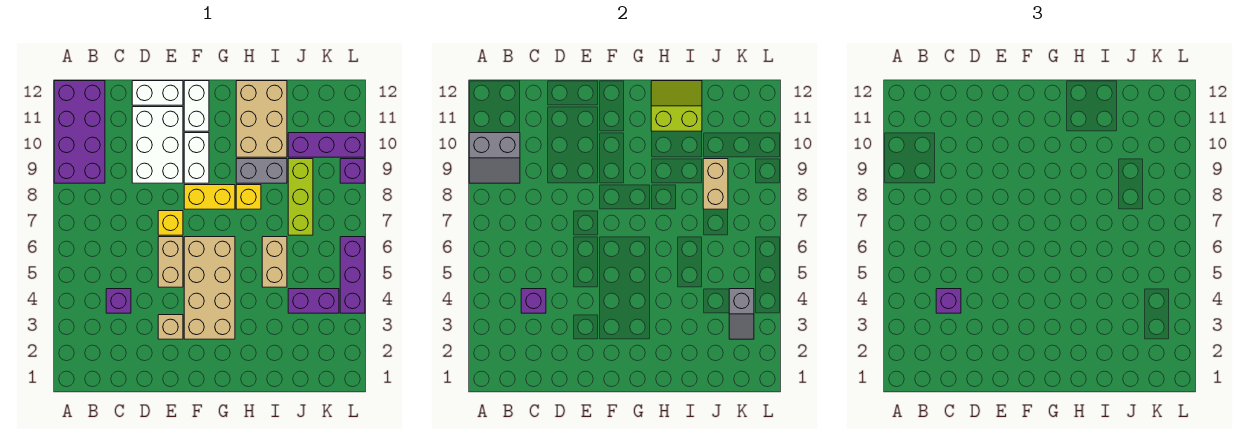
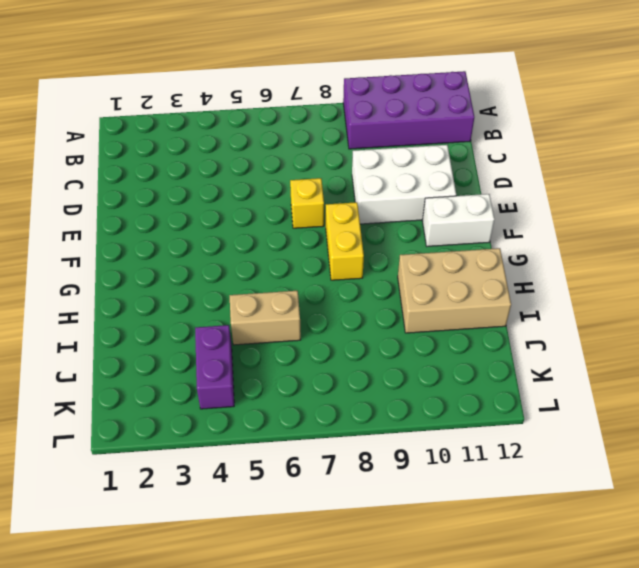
none -> purple brick C4 level 1
none -> white brick D12:E12 level 1
none -> tan brick E3 level 1

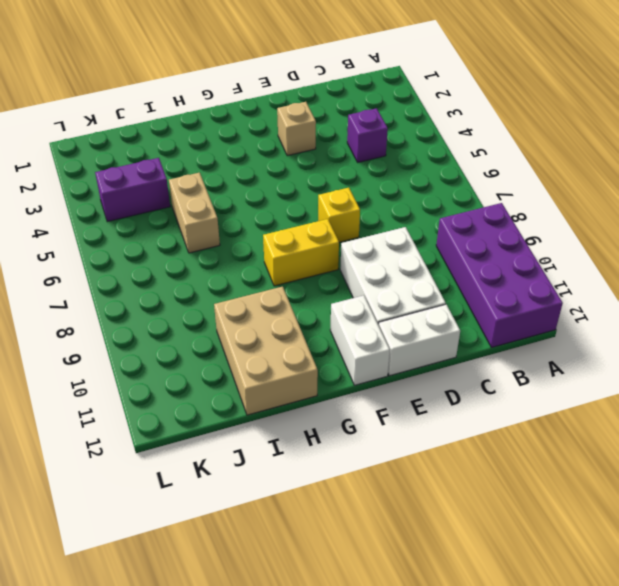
none -> tan brick E5:E6 level 1
none -> tan brick F3:G6 level 1
none -> white brick F9:F10 level 1

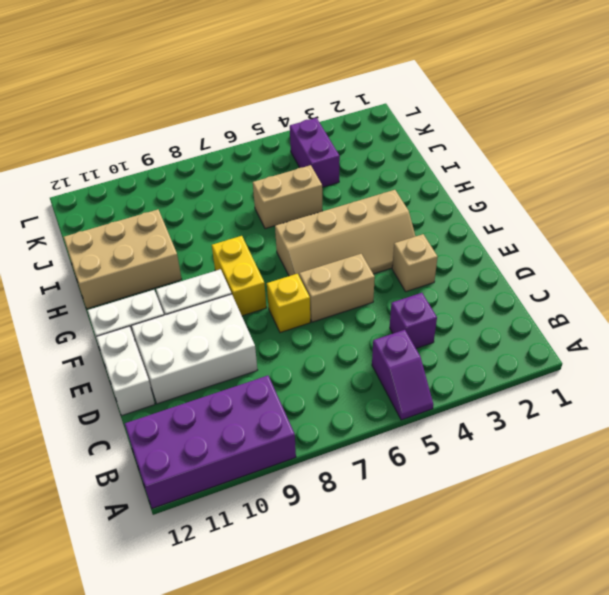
purple slope A5:B5 level 1 top B -> none
tan slope F3:G6 level 1 top G -> tan brick F3:G6 level 1
none -> yellow brick H8 level 1
none -> grey brick H9:I9 level 1
none -> lime brick J7:J9 level 1

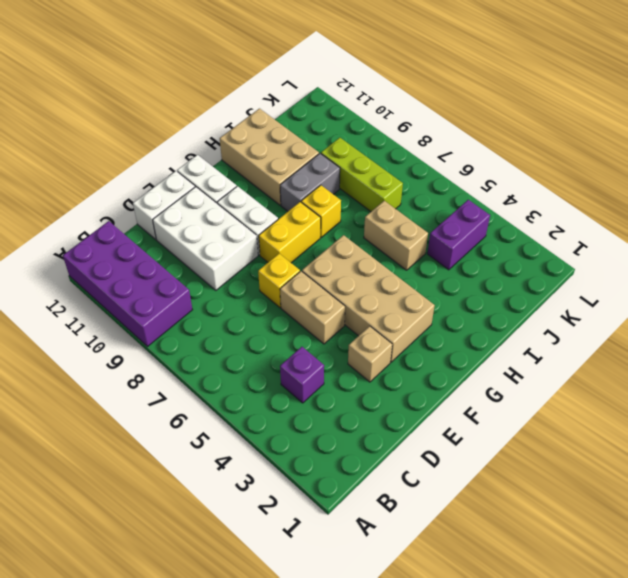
none -> purple brick J10:L10 level 1
none -> purple brick L4:L6 level 1
none -> purple brick L9 level 1

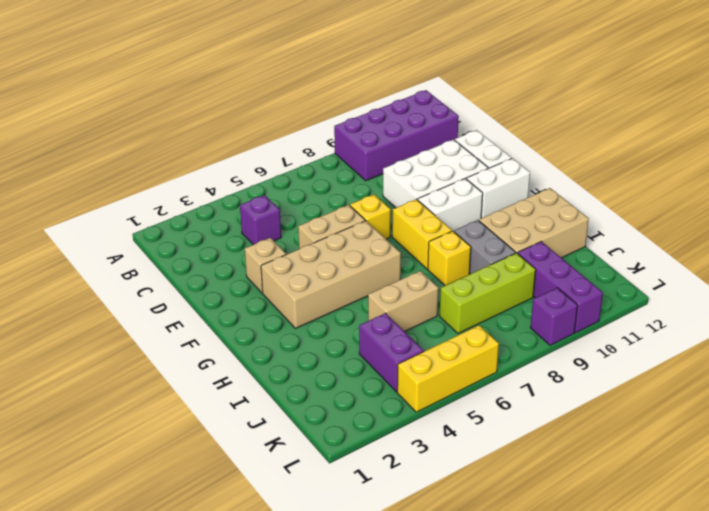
yellow brick L4:L6 level 1 -> purple brick L4:L6 level 1
none -> grey slope A9:B10 level 2 top 10
none -> purple brick C4 level 2
none -> lime slope H11:I12 level 2 top 11

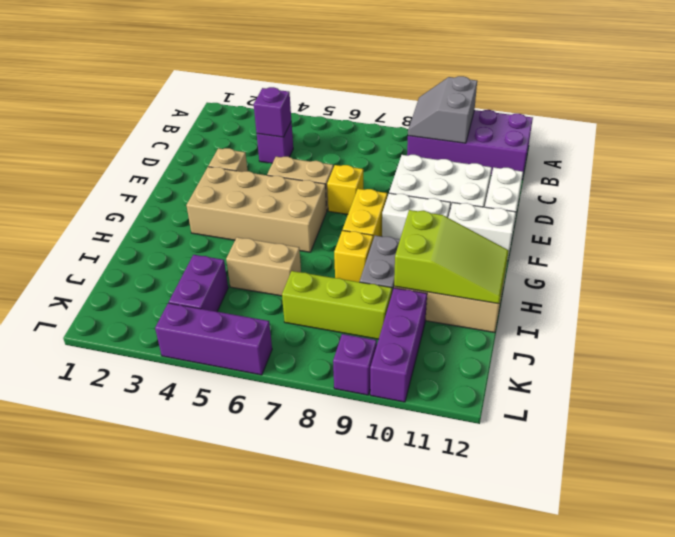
lime slope H10:I12 level 2 top 10 -> lime slope H11:I12 level 2 top 11
none -> tan brick J8:J9 level 2
none -> grey slope K3:K4 level 2 top 4
none -> purple brick C4 level 3

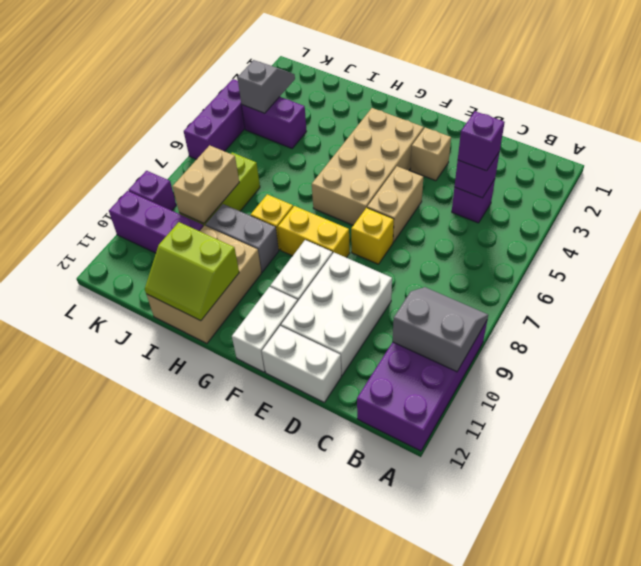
none -> tan brick I5:I6 level 1

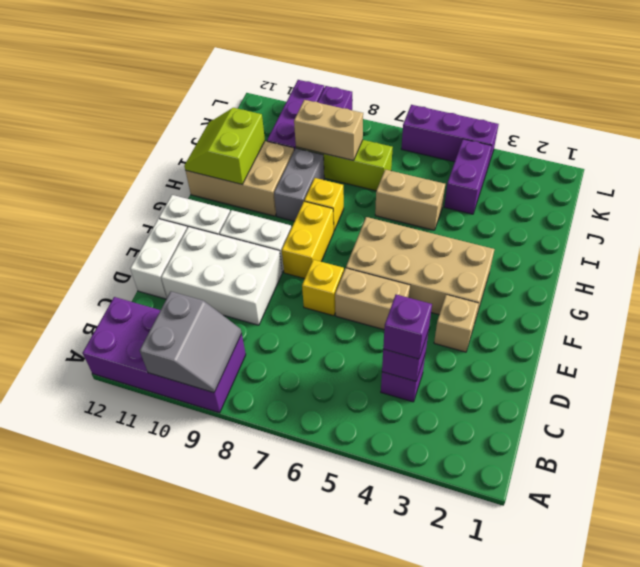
none -> grey slope K3:K4 level 2 top 4

